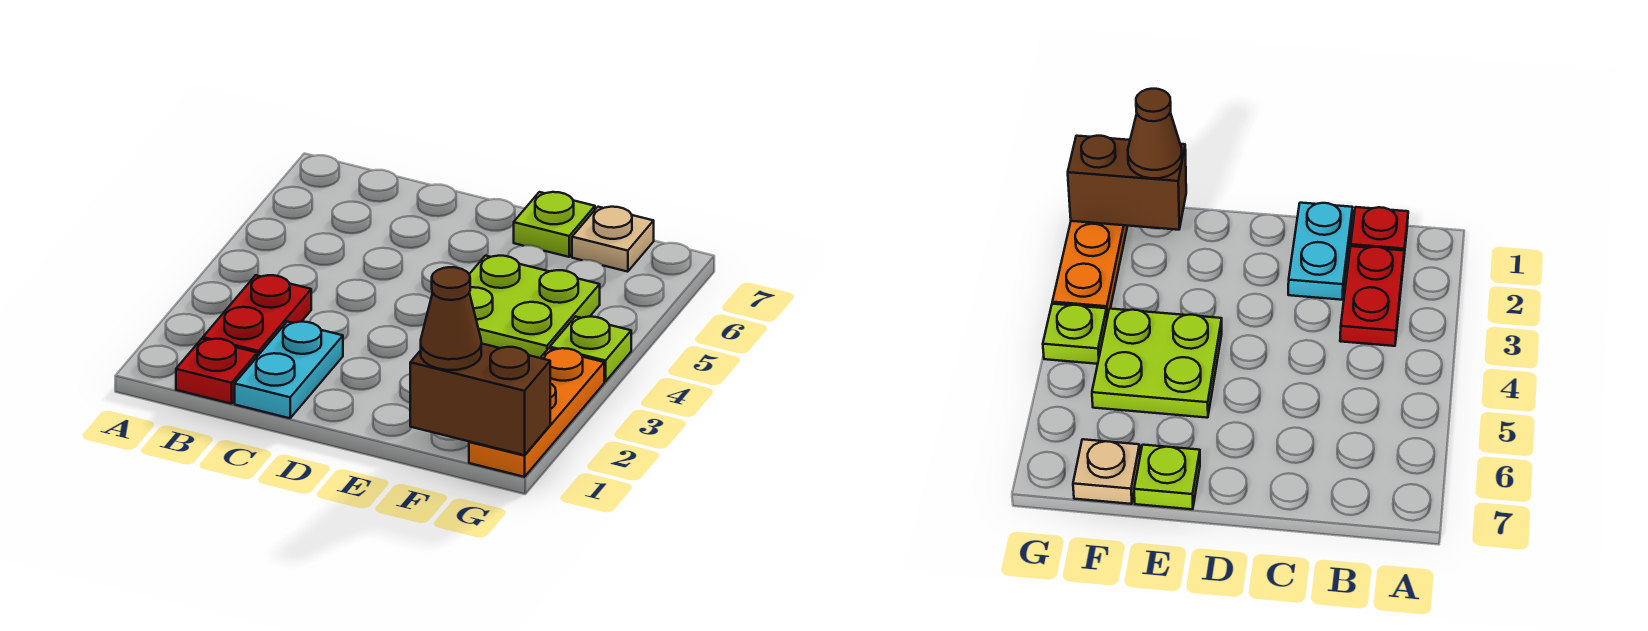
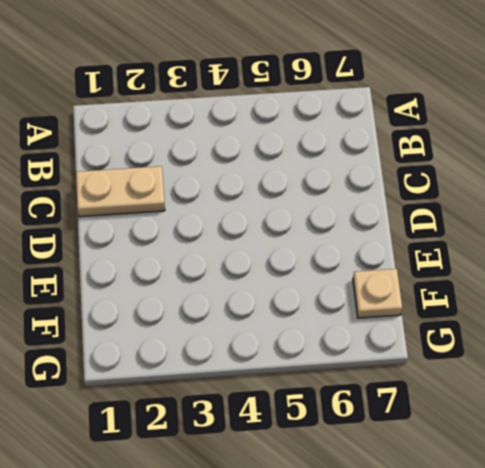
tan plate C1:C2 level 1 -> cyan plate C1:C2 level 1
none -> red plate B1 level 1
none -> red plate B2:B3 level 1

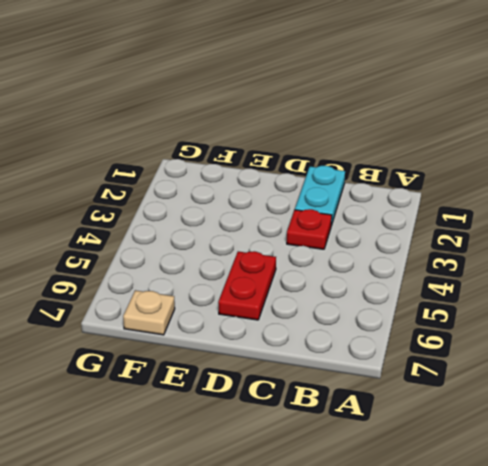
red plate C3 level 1 -> red plate B1 level 1
red plate D5:D6 level 1 -> red plate B2:B3 level 1
none -> lime plate E4:F5 level 1
none -> lime plate E7 level 1

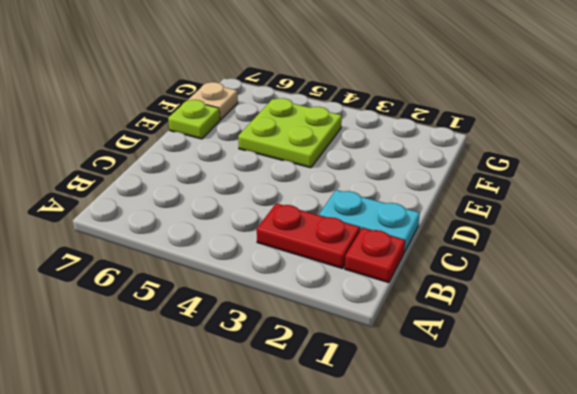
none -> orange plate G1:G3 level 1
none -> lime plate G4 level 1

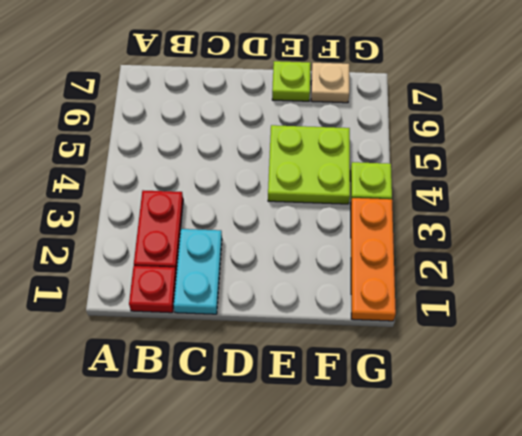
none -> brown brick F1:G1 level 2
none -> brown cone F1 level 3

